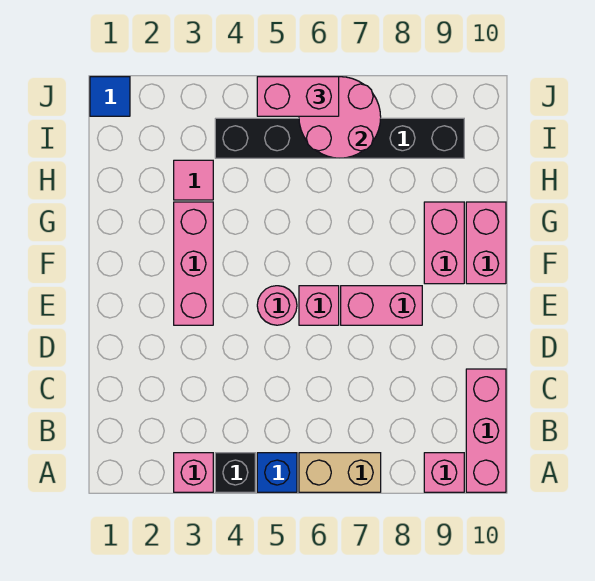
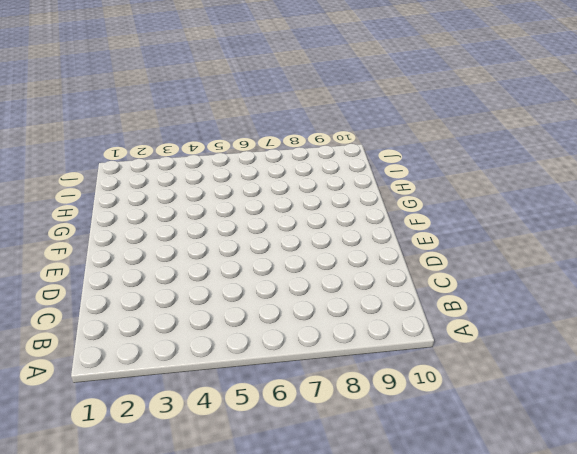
none -> pink brick A3 level 1
none -> black brick A4 level 1
none -> blue brick A5 level 1

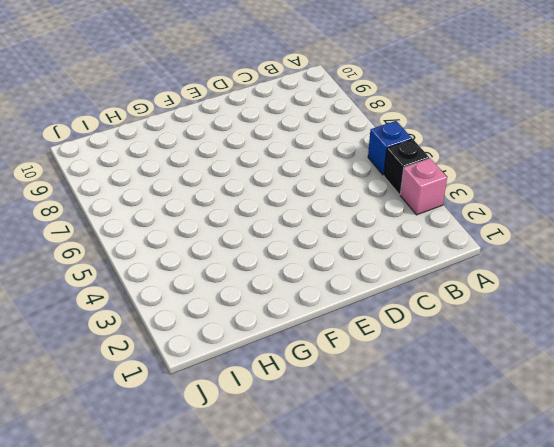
none -> tan brick A6:A7 level 1
none -> pink brick A9 level 1
none -> pink brick A10:C10 level 1

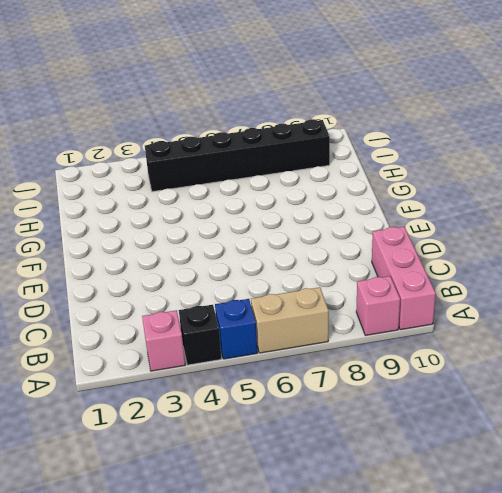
none -> pink brick E3:G3 level 1
none -> pink round brick E5 level 1
none -> pink brick E6 level 1

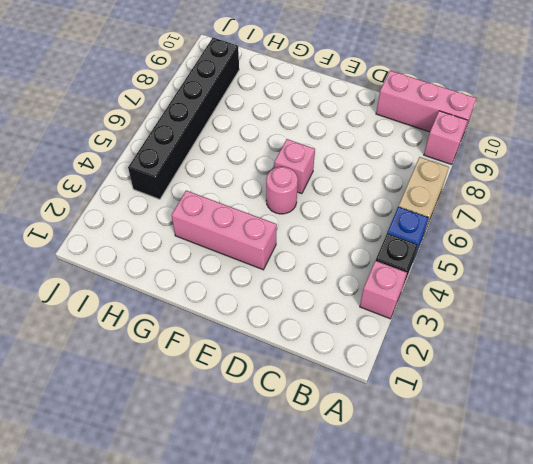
none -> pink brick E7:E8 level 1
none -> pink brick F9:G9 level 1
none -> pink brick F10:G10 level 1

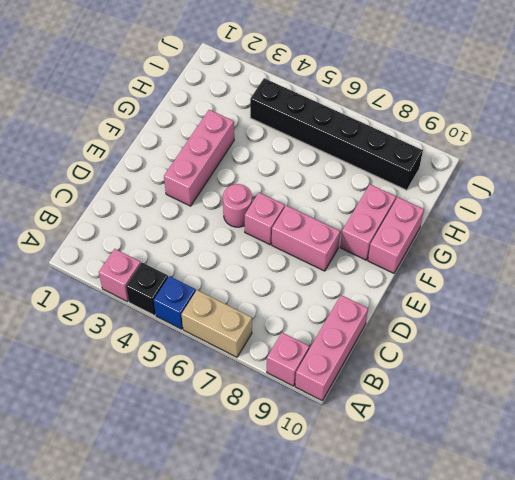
none -> pink tile H3 level 1
none -> blue tile J1 level 1
none -> pink round brick I6:J7 level 2

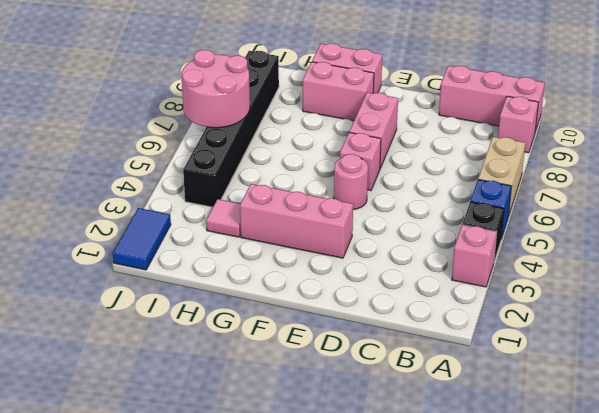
blue tile J1:J2 level 1 -> blue tile J1 level 1
none -> pink brick J5:J6 level 3

